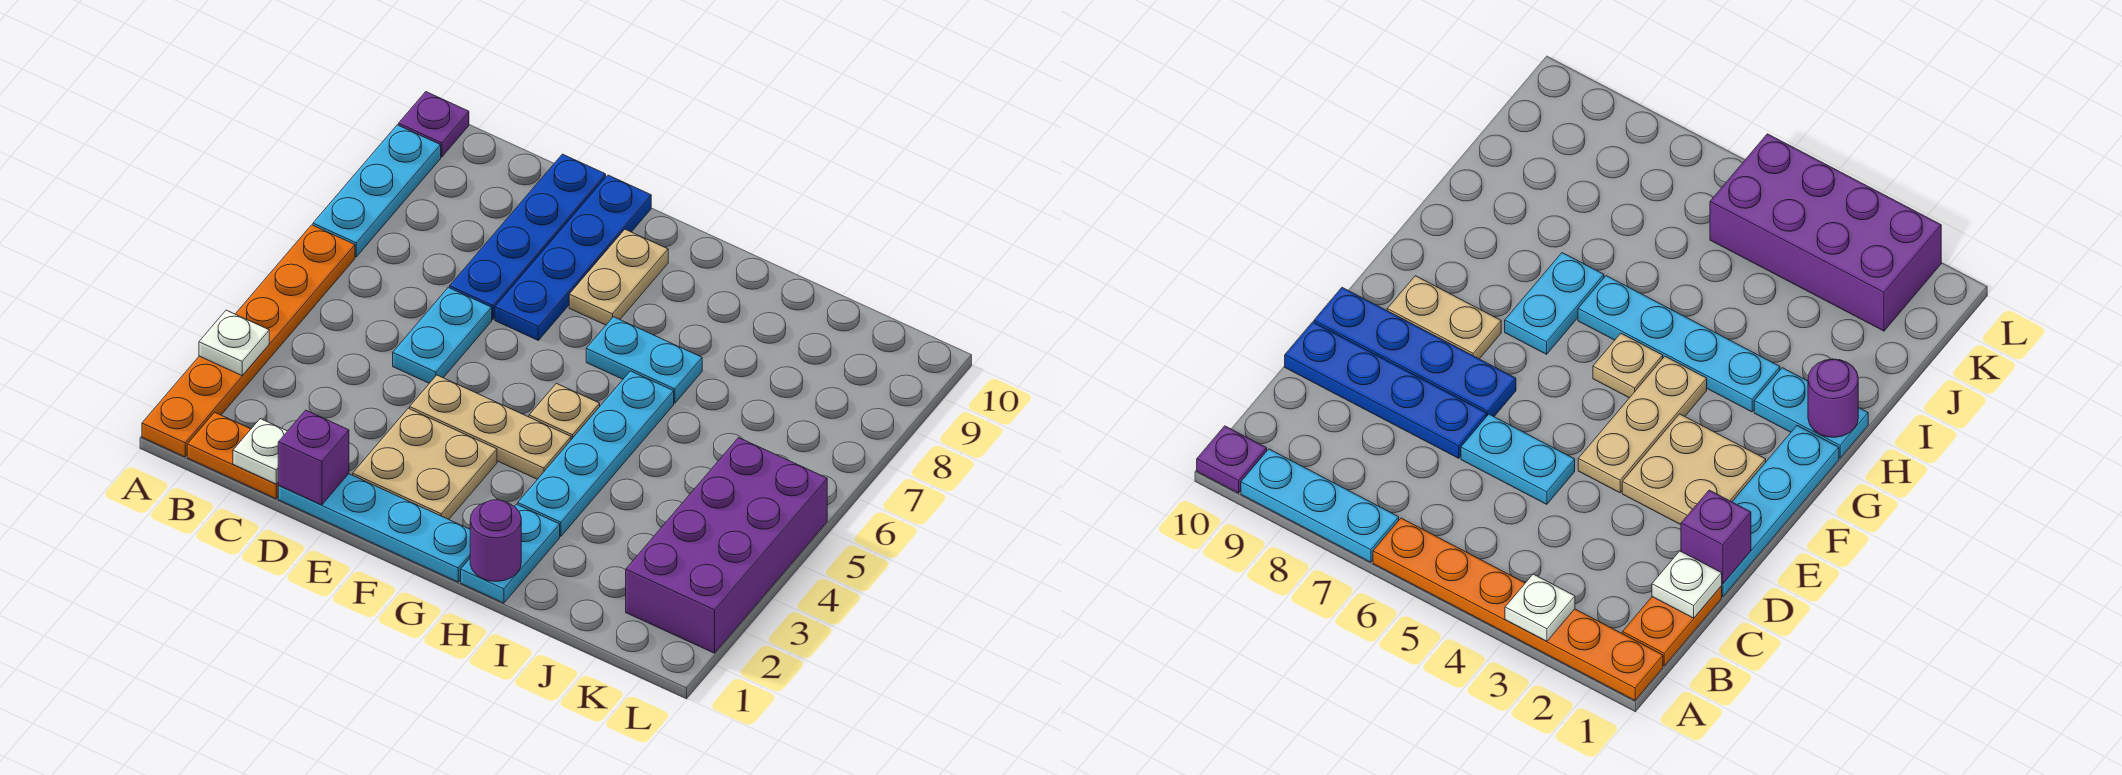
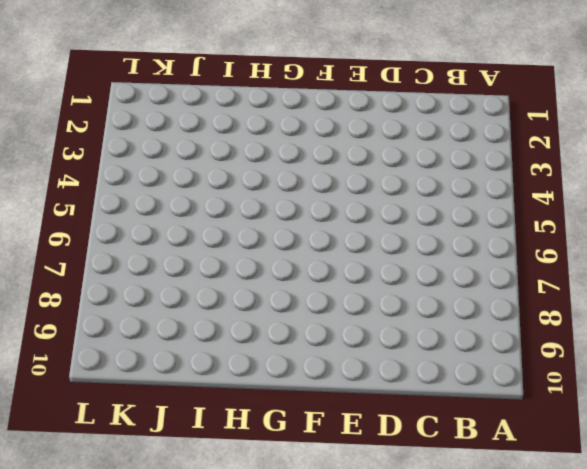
none -> orange plate A1:A6 level 1
none -> cyan plate A7:A9 level 1
none -> purple plate A10 level 1

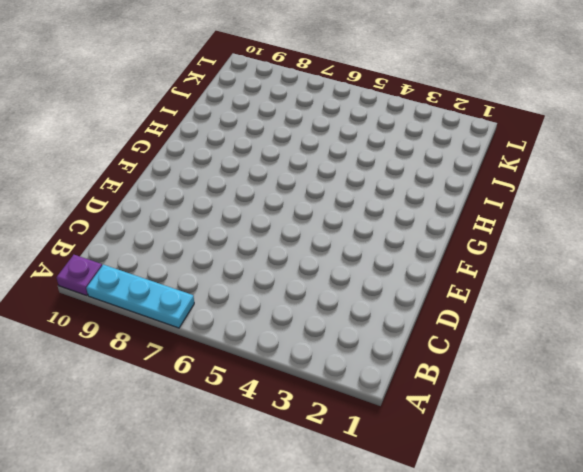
none -> orange plate A1:A6 level 1
none -> orange plate B1:C1 level 1
none -> cyan plate D1:G1 level 1

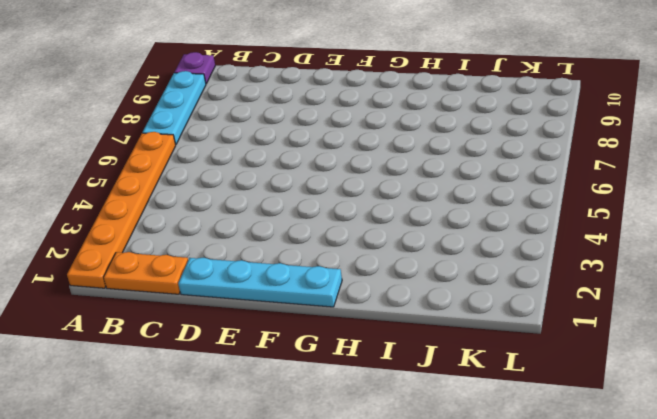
none -> cyan plate D5:D6 level 1
none -> blue plate D7:D10 level 1
none -> tan plate E2:F3 level 1

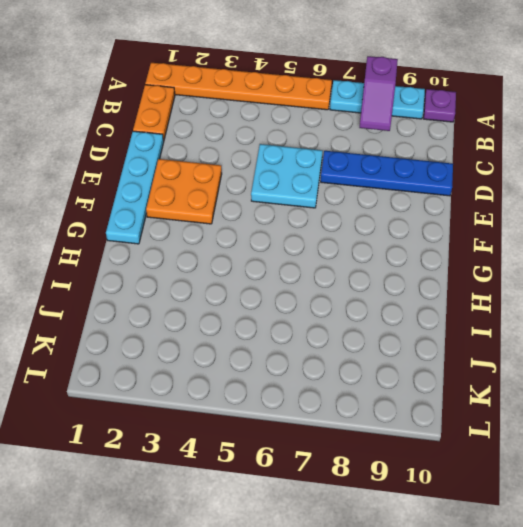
purple slope A8:B8 level 2 top A -> none
cyan plate D5:E6 level 1 -> cyan plate D5:D6 level 1
orange plate E2:F3 level 1 -> tan plate E2:F3 level 1
none -> tan plate E4:G4 level 1
none -> blue plate E7:E10 level 1
none -> tan plate F8:F9 level 1

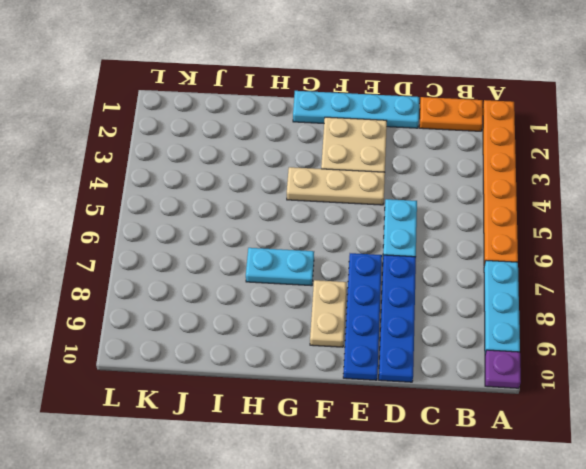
none -> tan plate G5 level 1
none -> cyan plate H1:H2 level 1
none -> cyan plate H3:H6 level 1

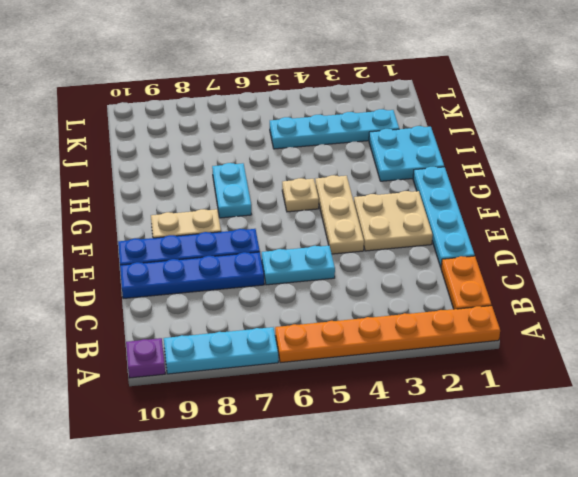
cyan plate H1:I2 level 1 -> cyan plate H1:H2 level 1
cyan plate J2:J5 level 1 -> cyan plate H3:H6 level 1
none -> purple brick K2:L5 level 1
none -> white plate A3 level 2
none -> white plate C1 level 2

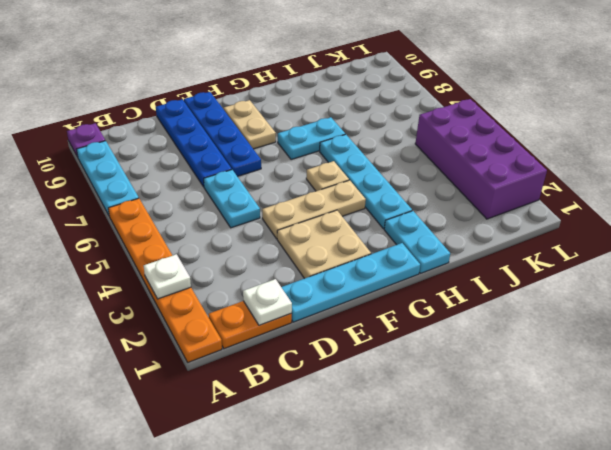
none -> purple brick D1 level 2
none -> purple round brick H1 level 2

